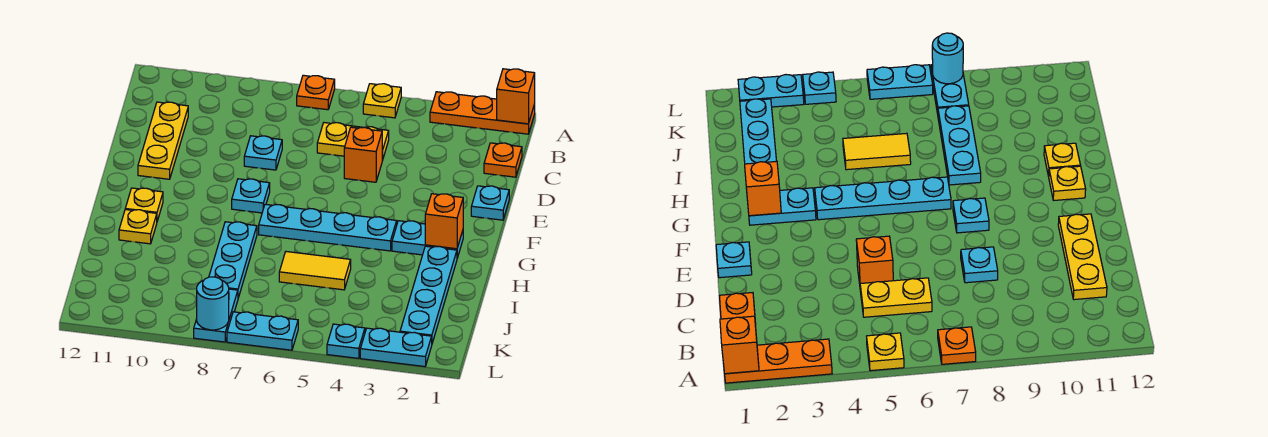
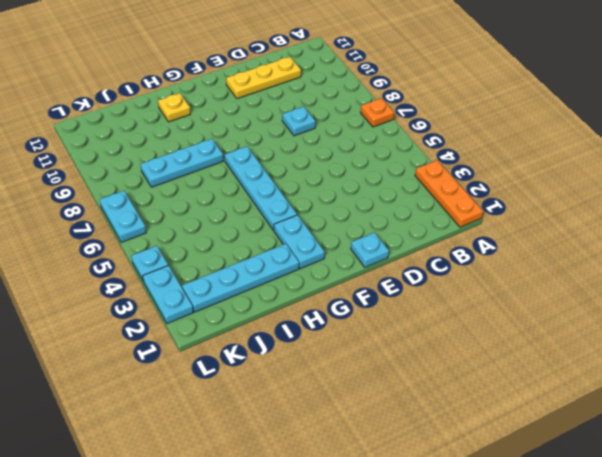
none -> yellow plate A5 level 1
none -> orange plate C1 level 1
none -> yellow plate C5:C6 level 1

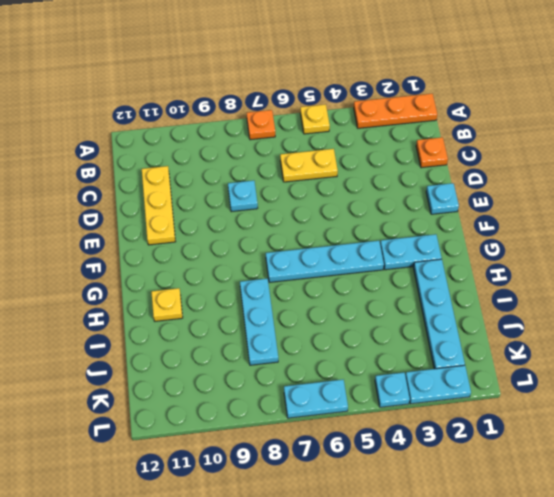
none -> orange brick D5 level 1
none -> cyan plate F8 level 1
none -> yellow plate G11 level 1

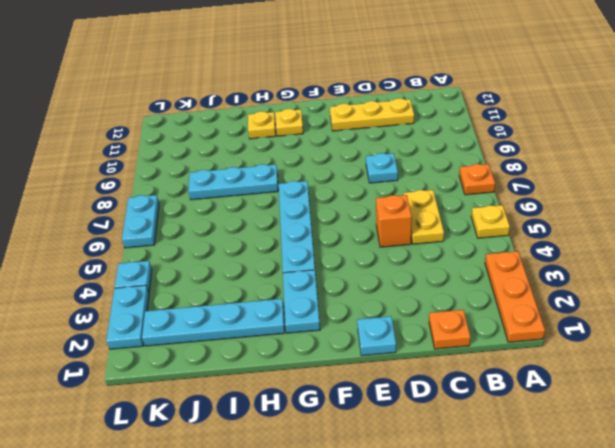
none -> cyan plate F8 level 1
none -> yellow tile I5:I6 level 1
none -> cyan plate K8:L8 level 1

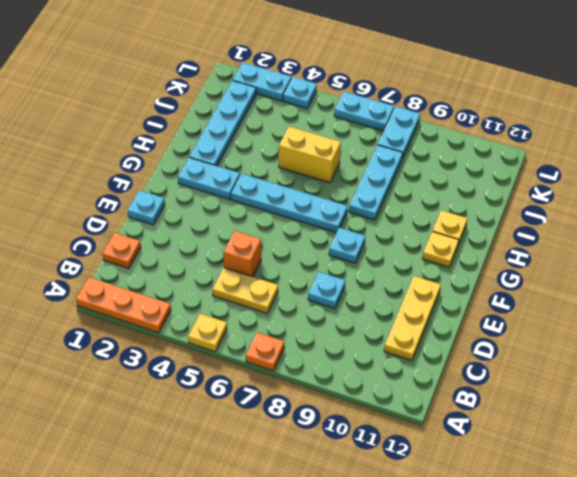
yellow brick I5:I6 level 1 -> yellow tile I5:I6 level 1
none -> orange brick A1 level 2
none -> orange brick G2 level 2
none -> cyan round brick L8 level 2

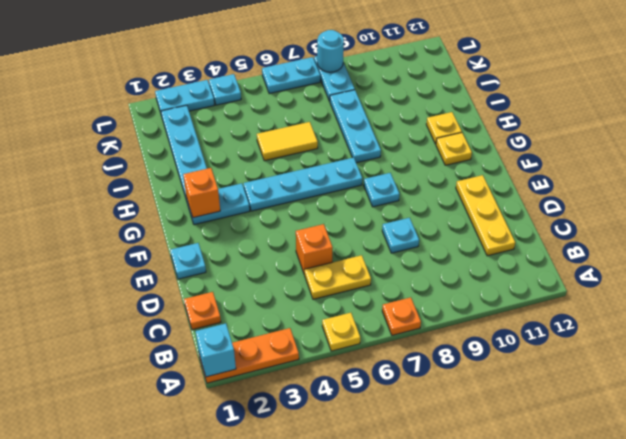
cyan brick A1 level 2 -> orange brick A1 level 2

